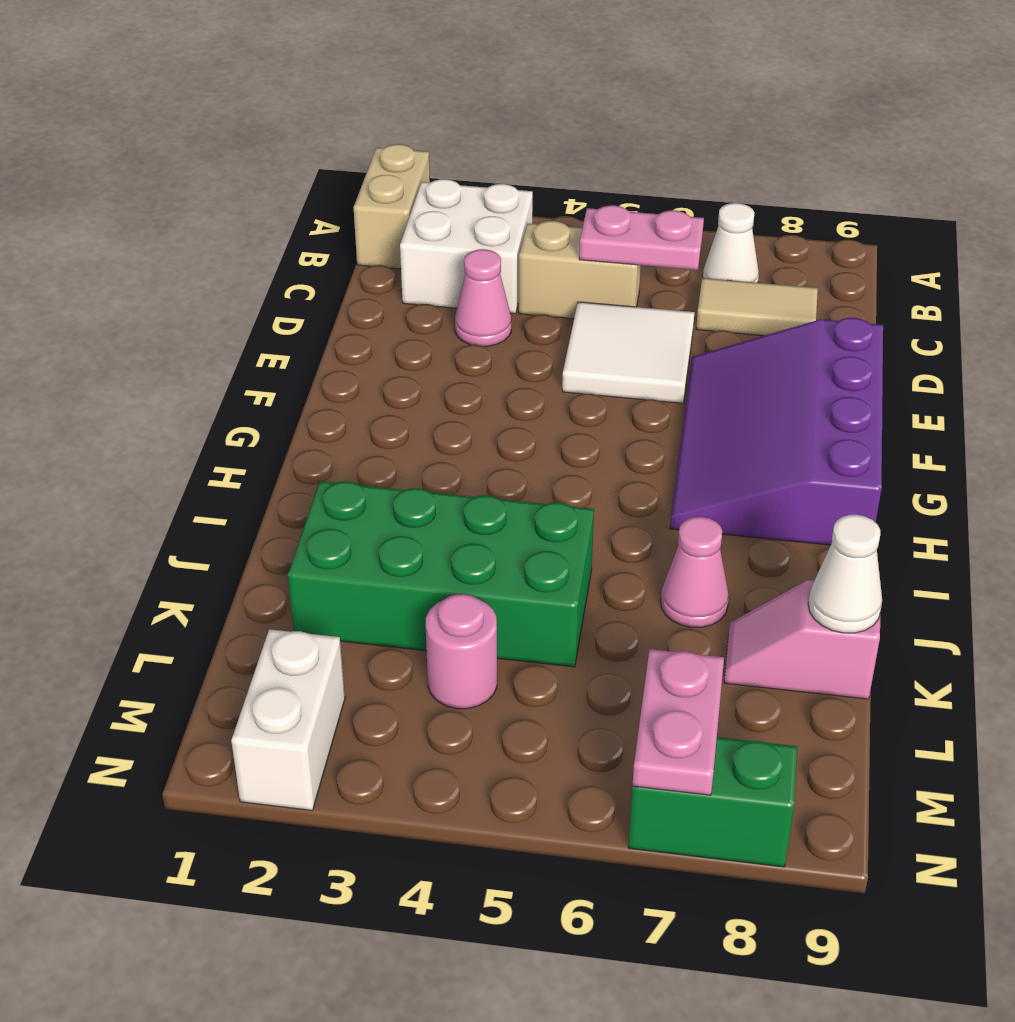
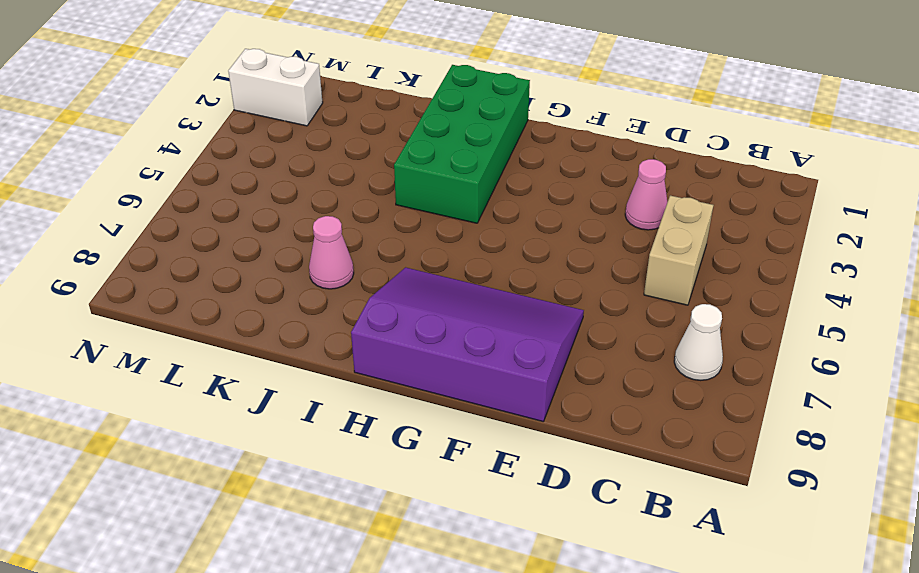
green brick H1:I4 level 1 -> green brick J2:K5 level 1
none -> tan brick A1:B1 level 1
none -> white brick B2:C3 level 1
none -> tan tile C7:C8 level 1

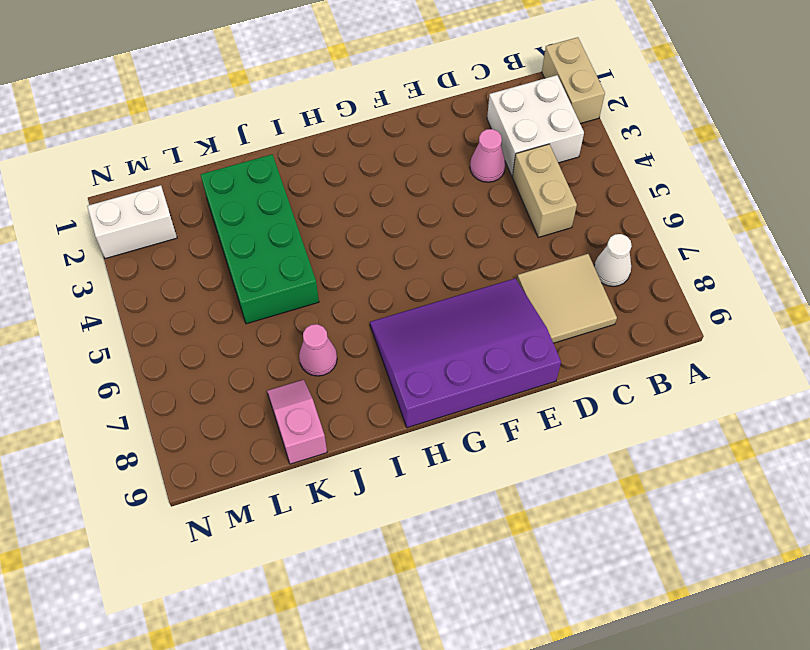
tan brick A1:A2 level 1 -> tan brick A1:B1 level 1
tan tile C7:D8 level 1 -> tan tile C7:C8 level 1
none -> white tile D5:E6 level 1
none -> pink round brick L4 level 1
none -> green brick N7:N8 level 1

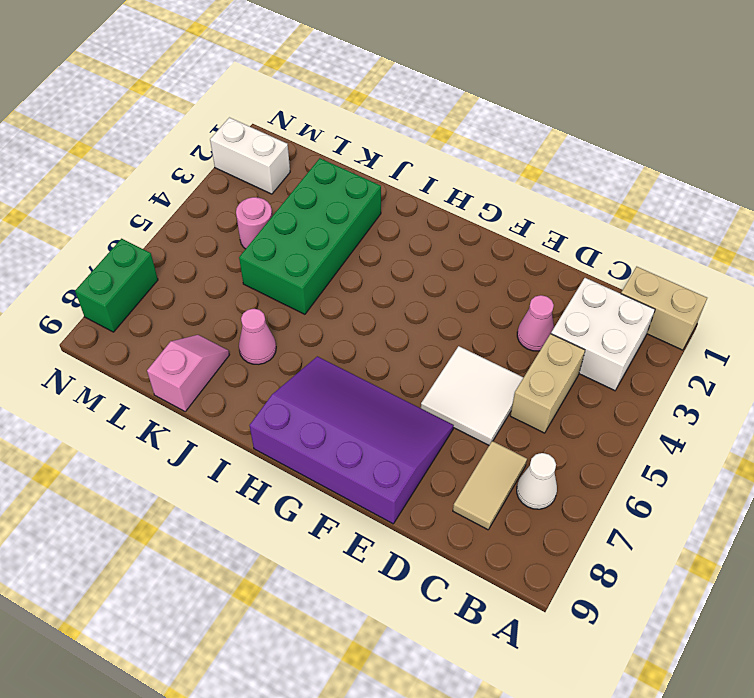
none -> pink plate C5:C6 level 2
none -> white cone K9 level 2
none -> pink plate M7:N7 level 2

